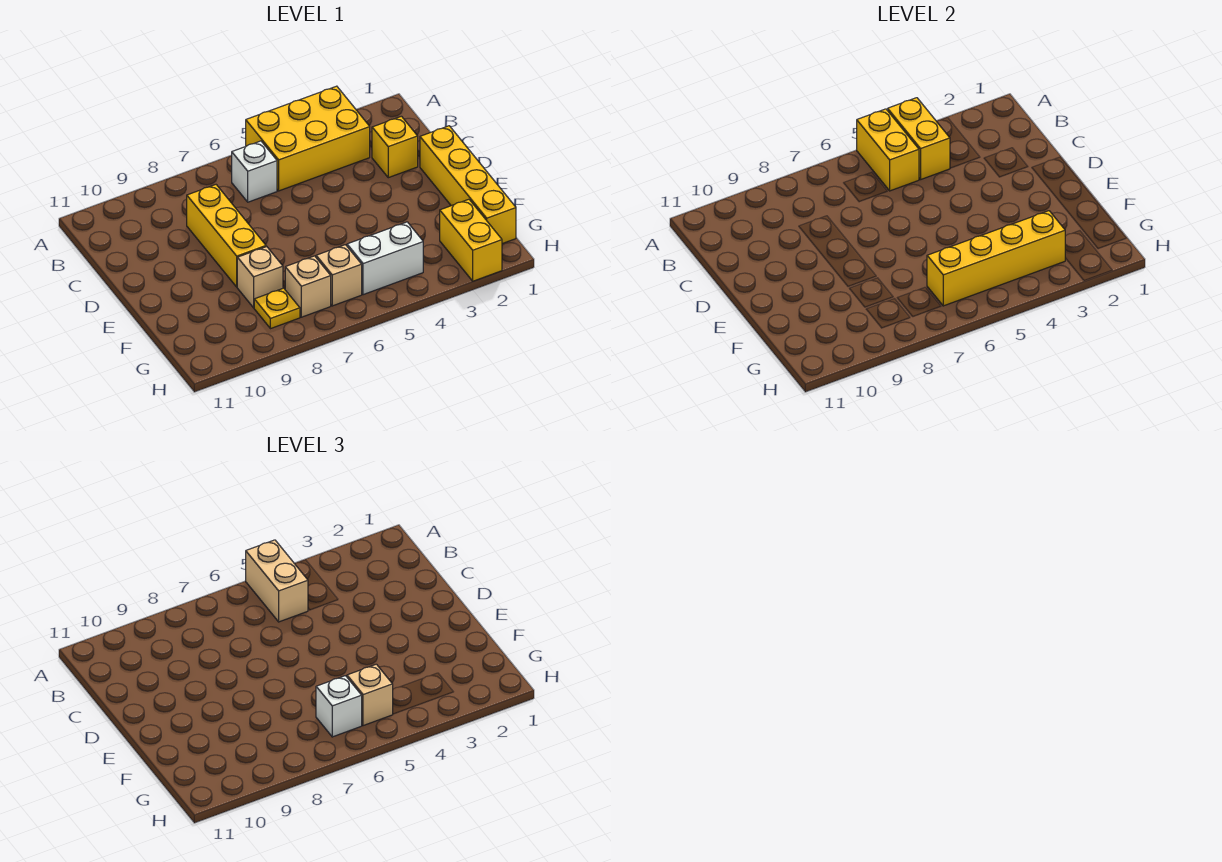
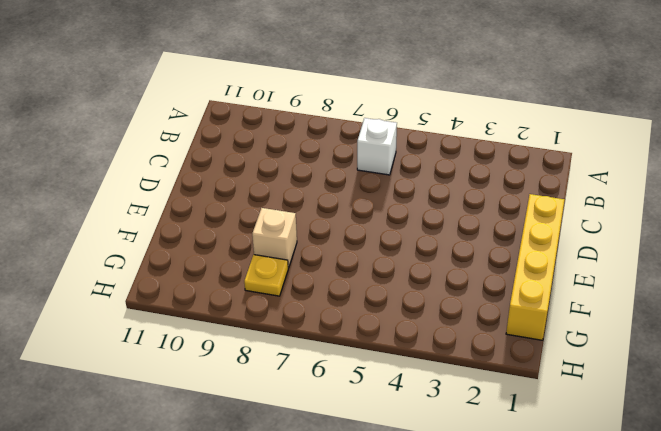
none -> yellow brick A3:B5 level 1
none -> yellow brick C2 level 1
none -> yellow brick C8:E8 level 1

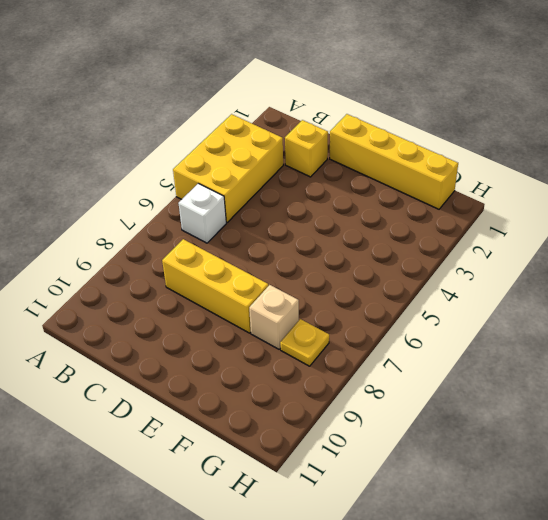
none -> yellow brick G2:H2 level 1
none -> white brick G4:G5 level 1
none -> tan brick G6 level 1

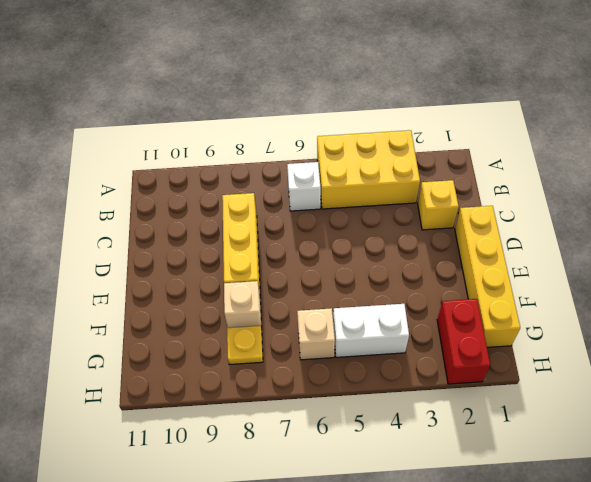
red brick G2:H2 level 1 -> yellow brick G2:H2 level 1
none -> tan brick G7 level 1
none -> yellow brick A4:B4 level 2
none -> yellow brick A5:B5 level 2

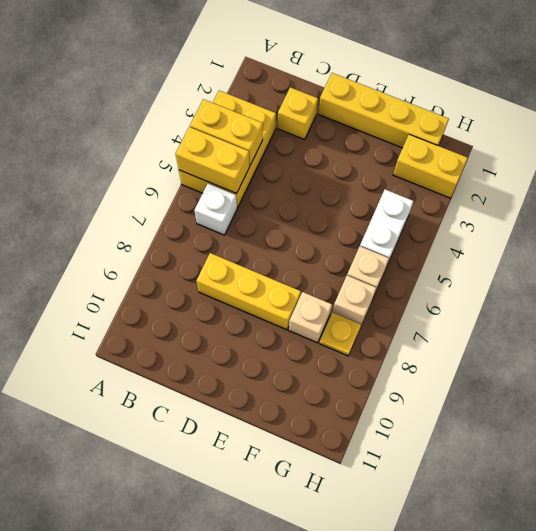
none -> yellow brick G3:G6 level 2
none -> tan brick A5:B5 level 3
none -> tan brick G5 level 3

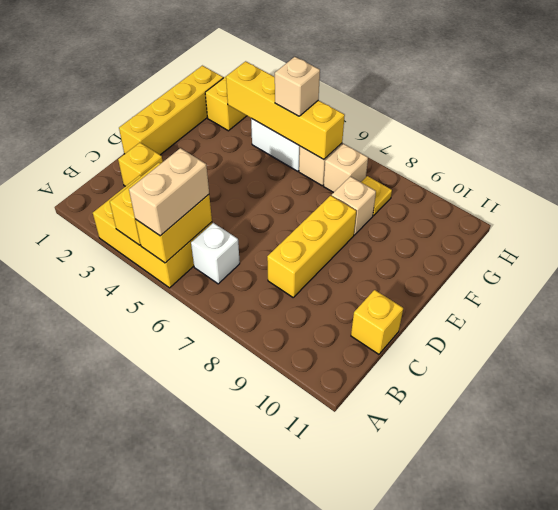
yellow brick C11 level 1 -> none
none -> white brick G6 level 3

